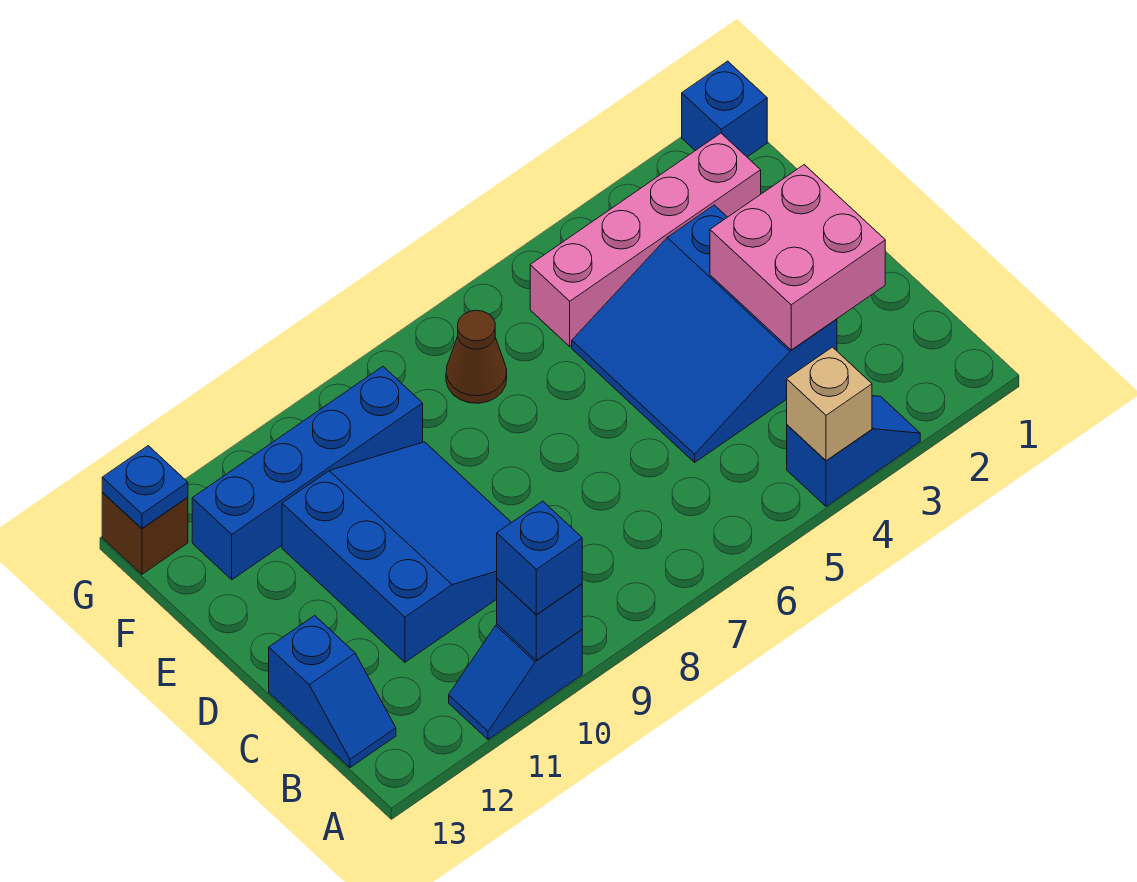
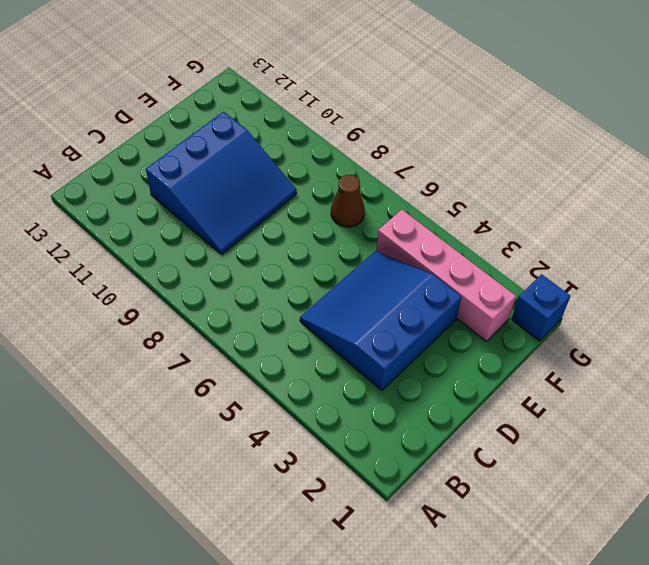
none -> blue slope A3:A4 level 1 top 4
none -> blue slope A10:A11 level 1 top 10
none -> blue slope B13:C13 level 1 top C

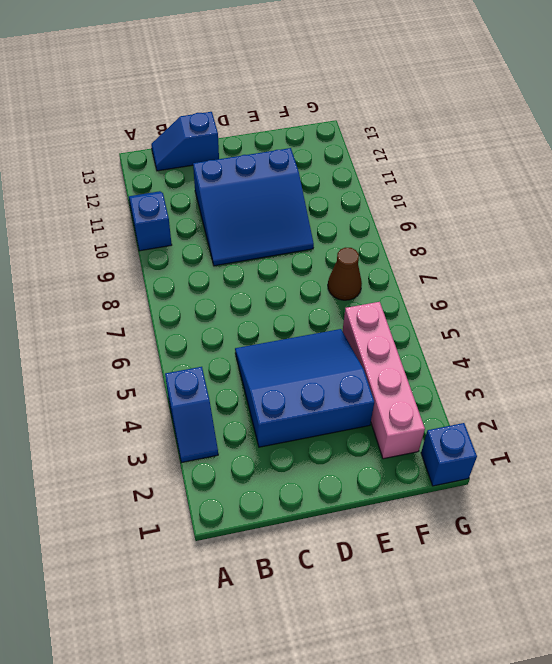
none -> blue brick F9:F12 level 1
none -> brown brick G13 level 1
none -> tan brick A4 level 2

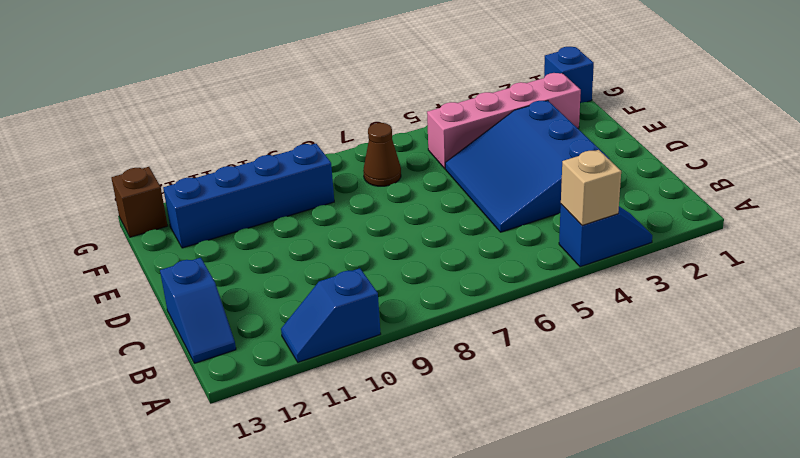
none -> blue slope C9:E11 level 1 top 11
none -> blue brick A10 level 2
none -> pink brick C2:D3 level 2

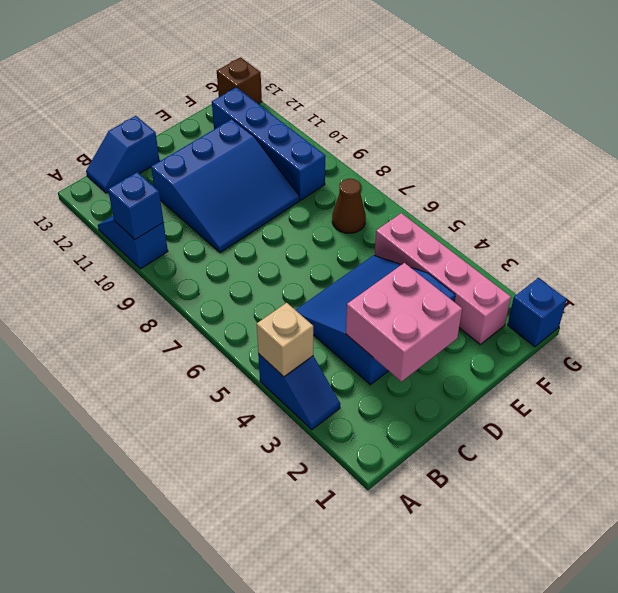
none -> blue plate G13 level 2
none -> blue brick A10 level 3

